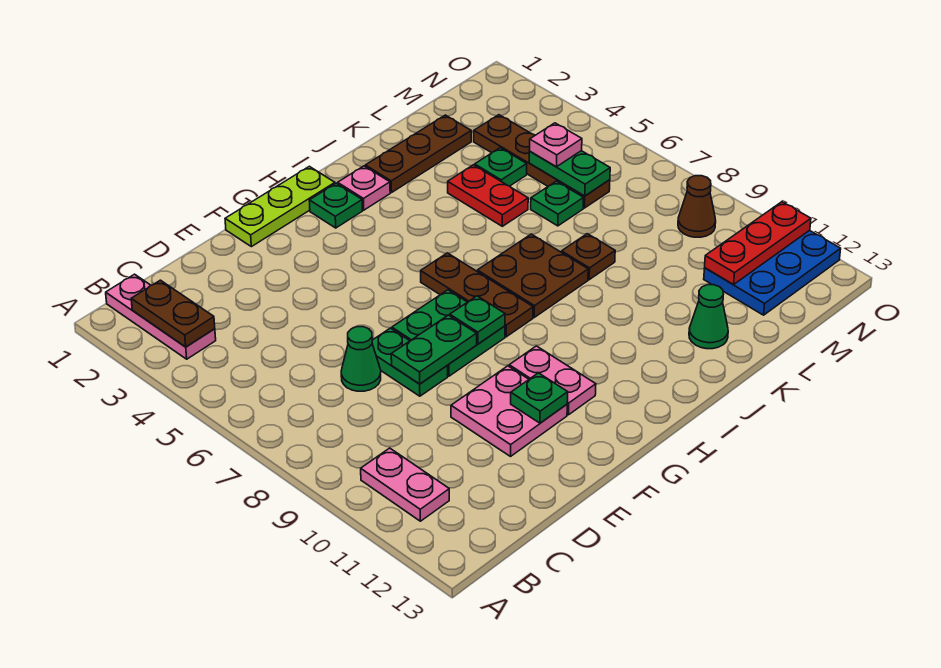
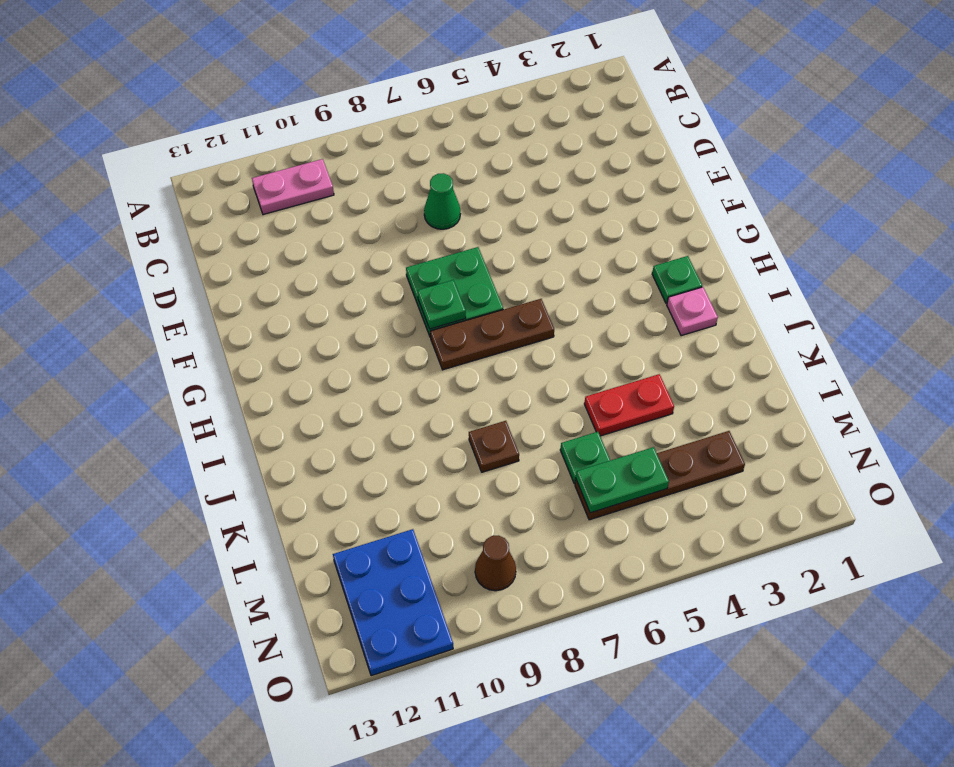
none -> pink plate B1:B3 level 1
none -> green plate E7:E8 level 1
none -> pink plate E10:F11 level 1

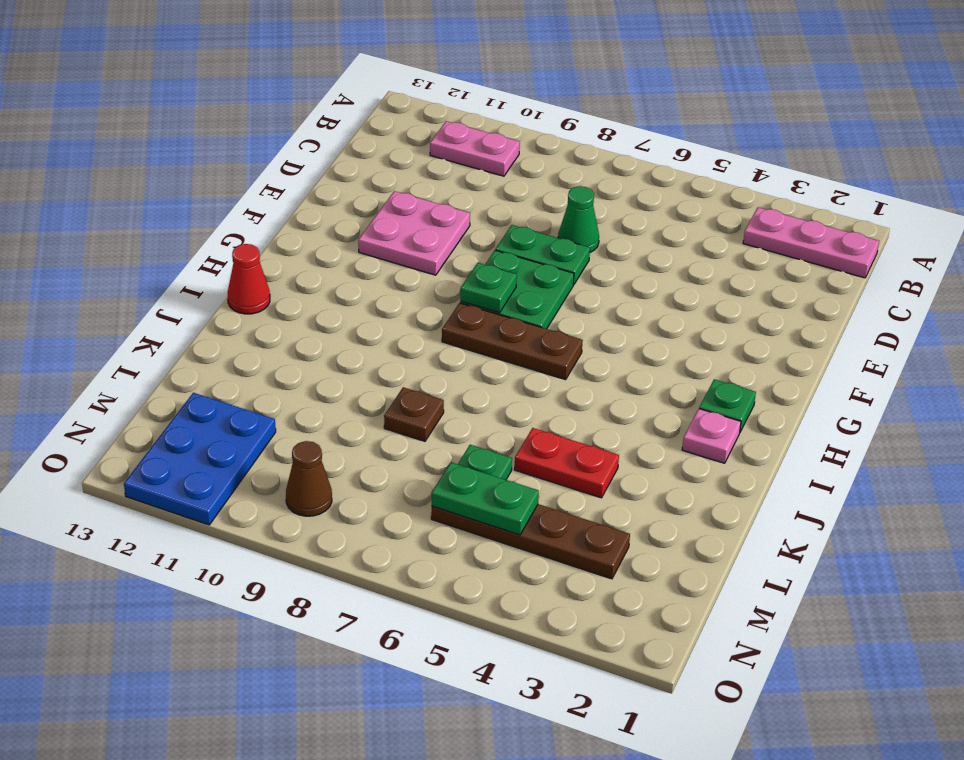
red cone I13 level 1 -> none
none -> lime plate F1:H1 level 1
none -> pink plate G10:G11 level 1
none -> brown plate I7:J8 level 1

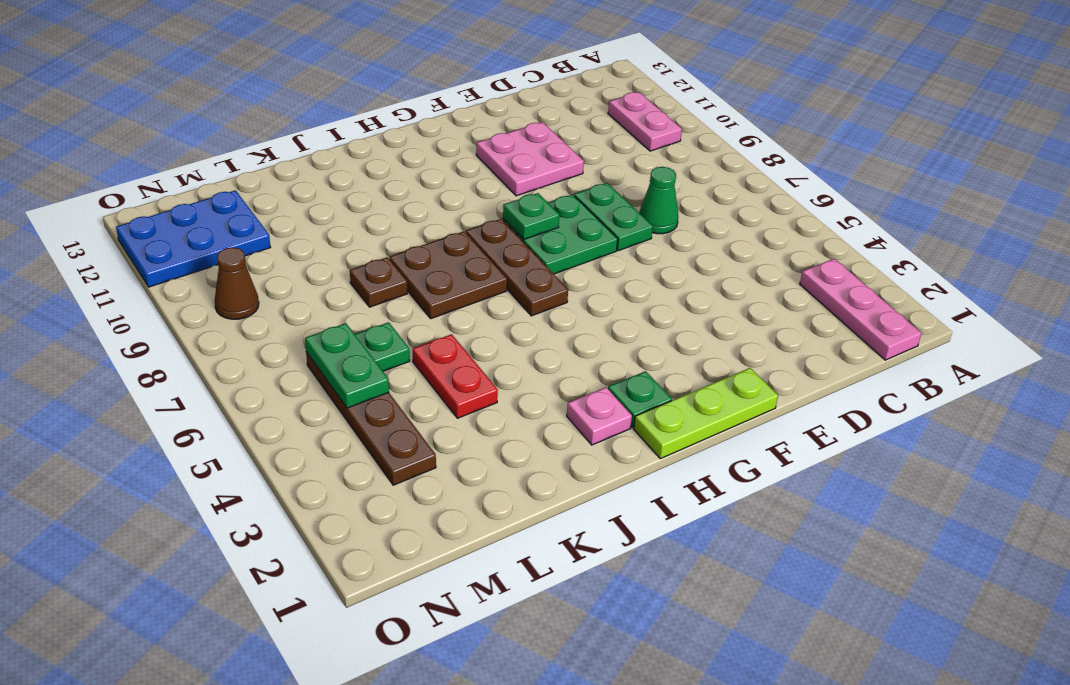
none -> pink plate G10:G11 level 1
none -> brown plate J2:L2 level 1
none -> green cone K12 level 1

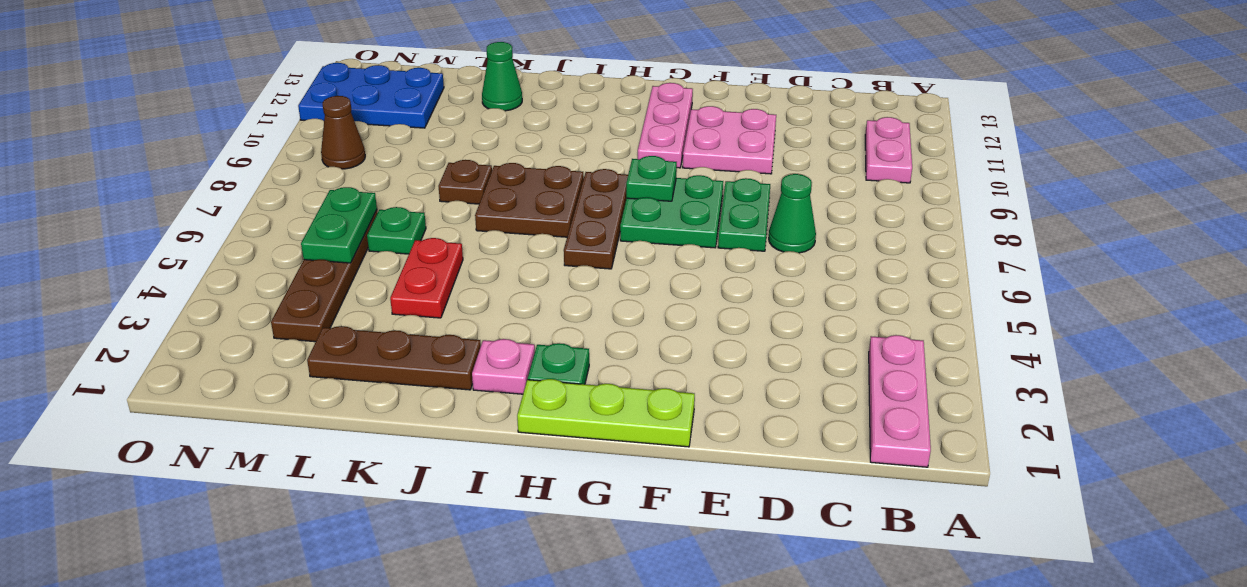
pink plate G10:G12 level 1 -> pink plate G10:G11 level 1
none -> green plate L4 level 1
none -> brown plate B2:B3 level 2
none -> green plate E8:F8 level 2

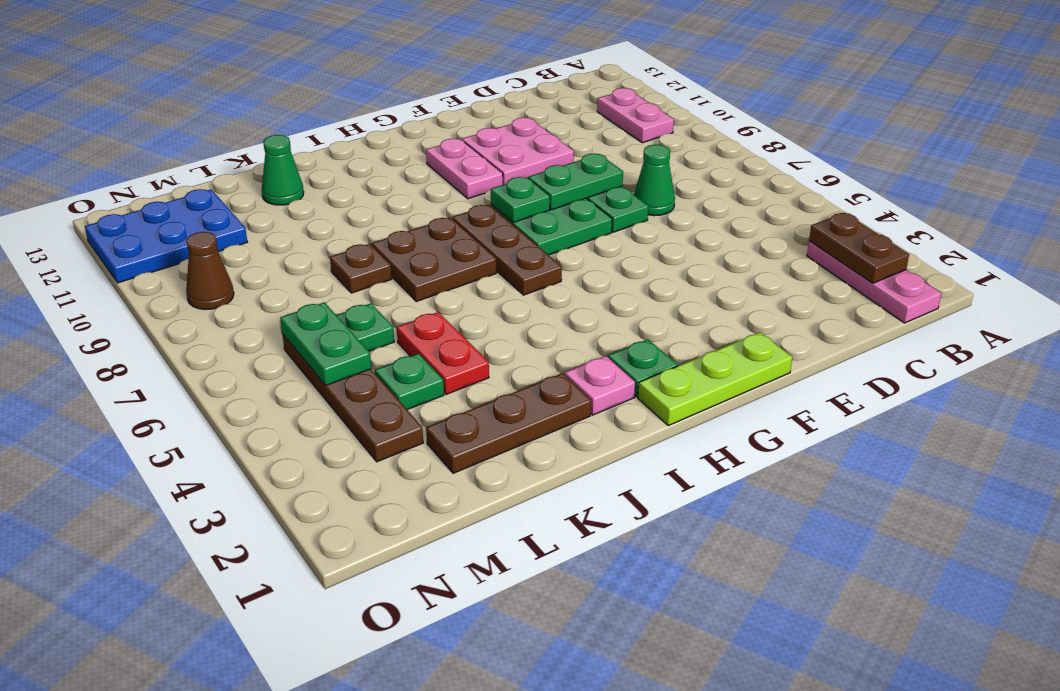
none -> green plate F11 level 2
none -> red plate M11:O11 level 2
none -> pink plate M5 level 3

